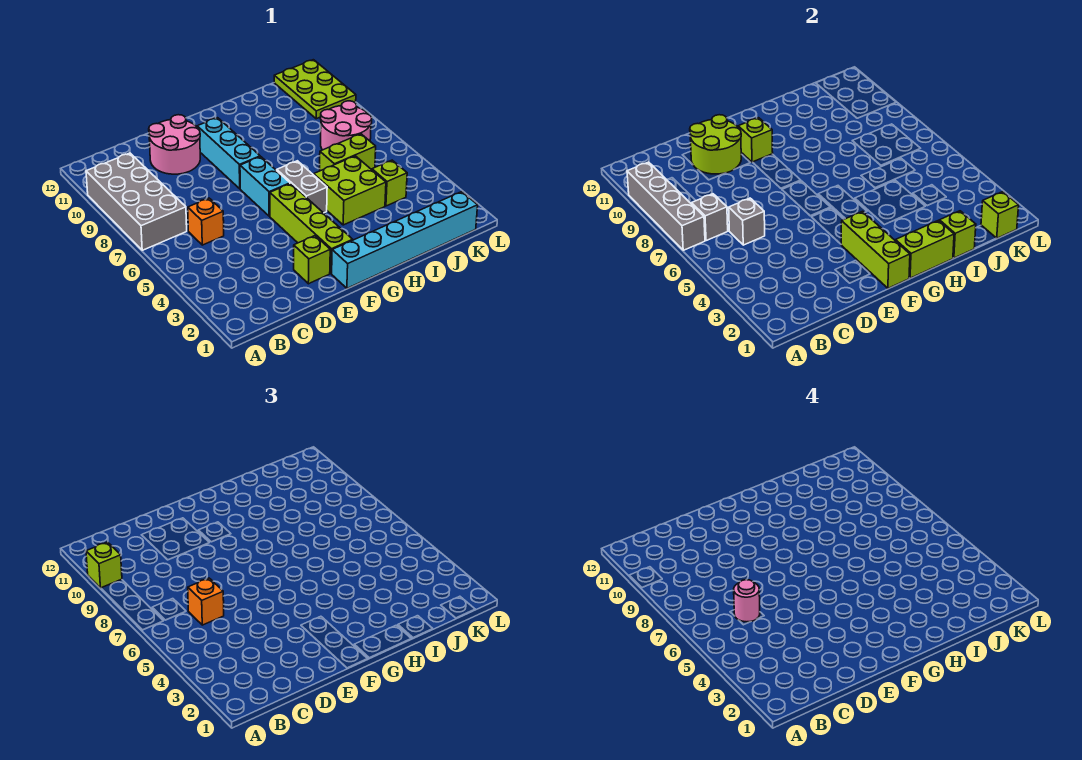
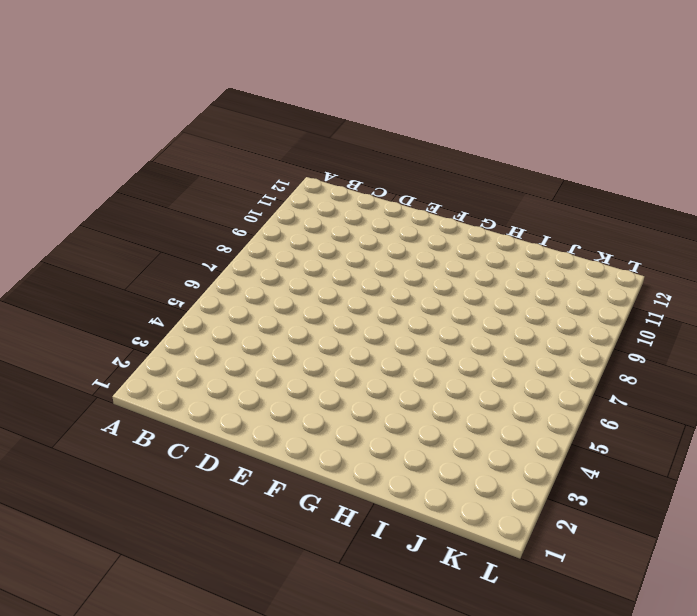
none -> grey brick A7:B10 level 1
none -> orange brick C6 level 1
none -> pink round brick D10:E11 level 1

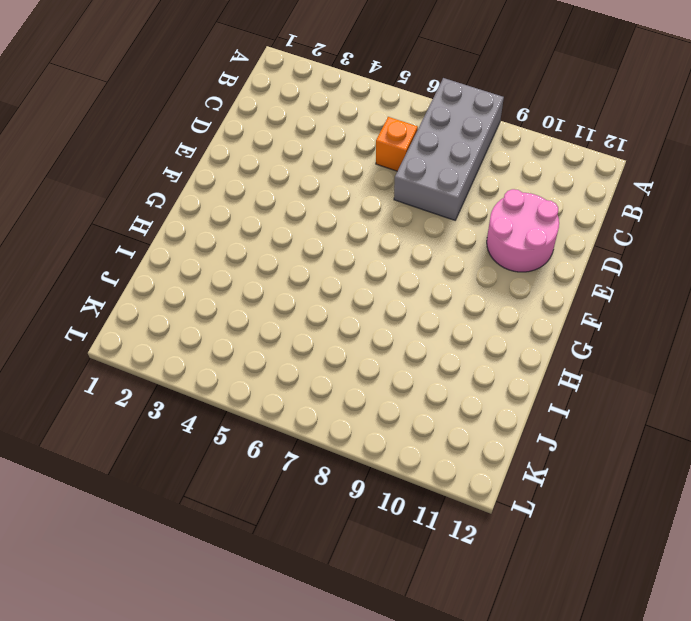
grey brick A7:D8 level 1 -> grey brick A7:B10 level 1
none -> lime brick E2 level 1
none -> cyan brick F1:K1 level 1
none -> lime brick F2:F5 level 1

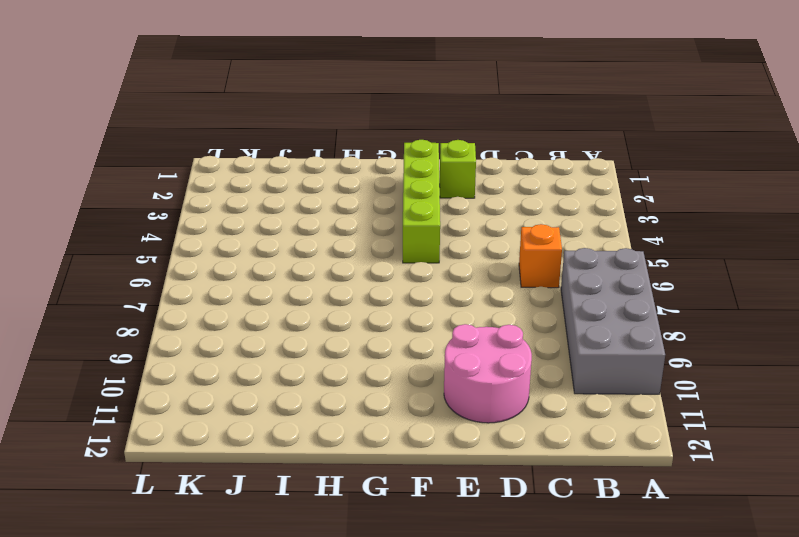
none -> cyan brick F1:K1 level 1
none -> cyan brick F6:F7 level 1
none -> cyan brick F8:F10 level 1

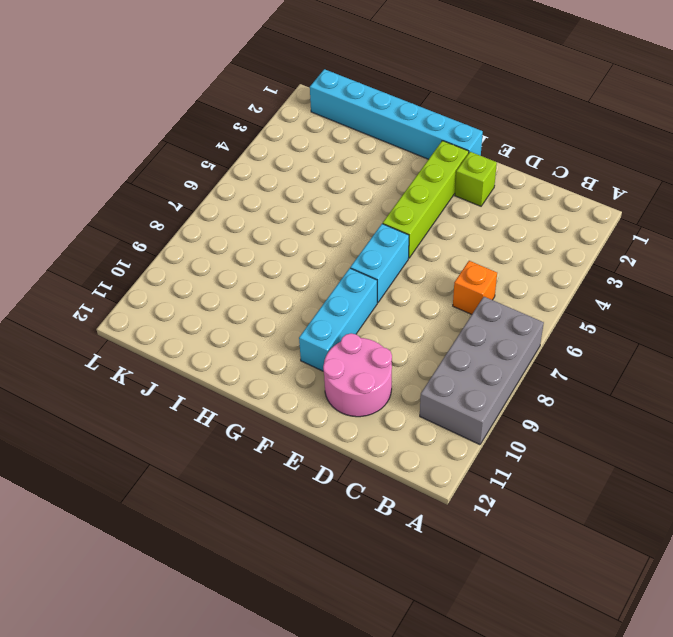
none -> grey brick G5:G6 level 1
none -> lime brick H4:I5 level 1
none -> lime brick I6:J6 level 1

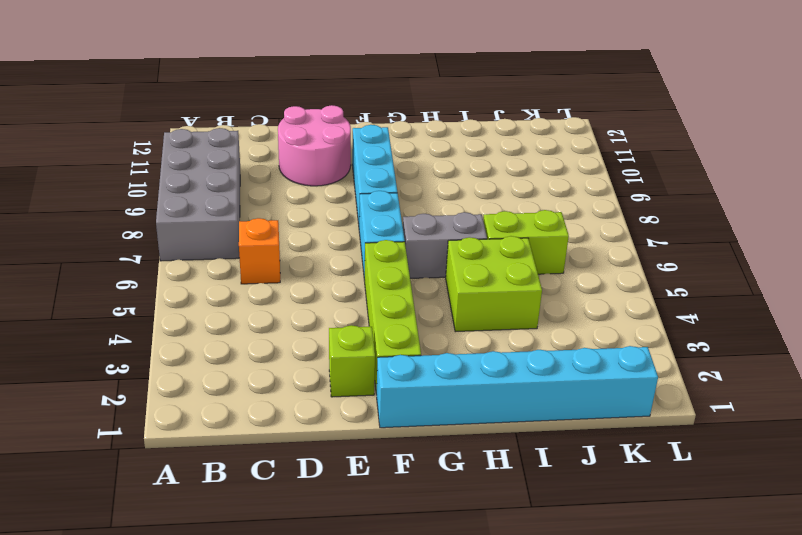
grey brick G6:H6 level 1 -> grey brick G5:G6 level 1
none -> lime brick J4 level 1
none -> pink round brick J7:K8 level 1
none -> lime plate K10:L12 level 1

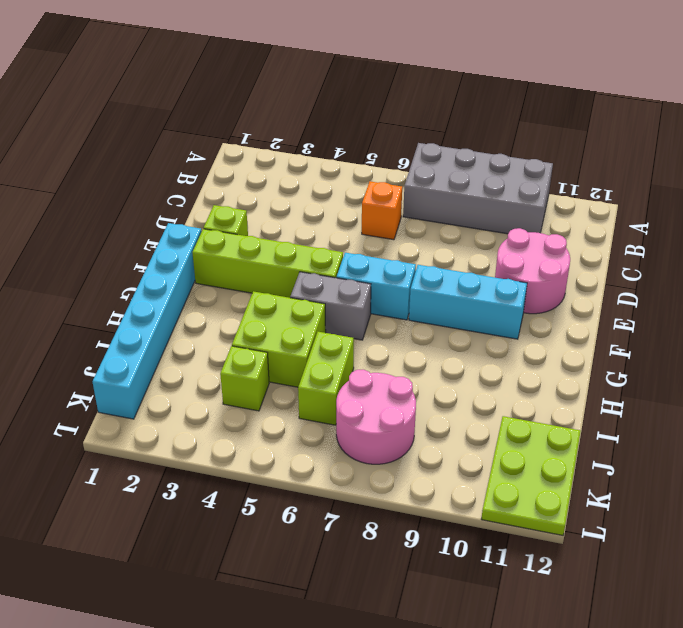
lime plate J11:L12 level 1 -> lime plate K10:L12 level 1
none -> grey brick A7:A10 level 2
none -> grey brick B7 level 2
none -> grey brick C6 level 2

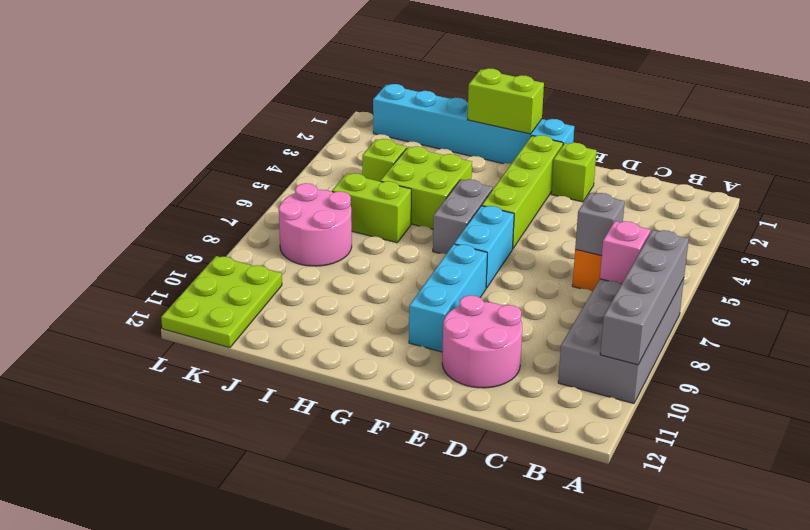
pink brick B7 level 2 -> grey brick B7 level 2
none -> lime round brick D10:E11 level 2
none -> lime brick F1:F3 level 2
none -> lime brick F10 level 2

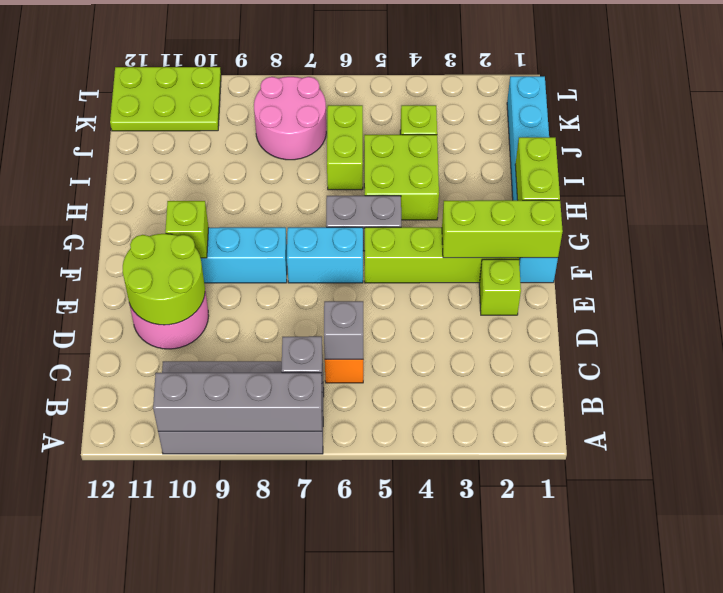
none -> lime brick I1 level 2
none -> lime brick K1 level 2
none -> lime brick A10 level 3

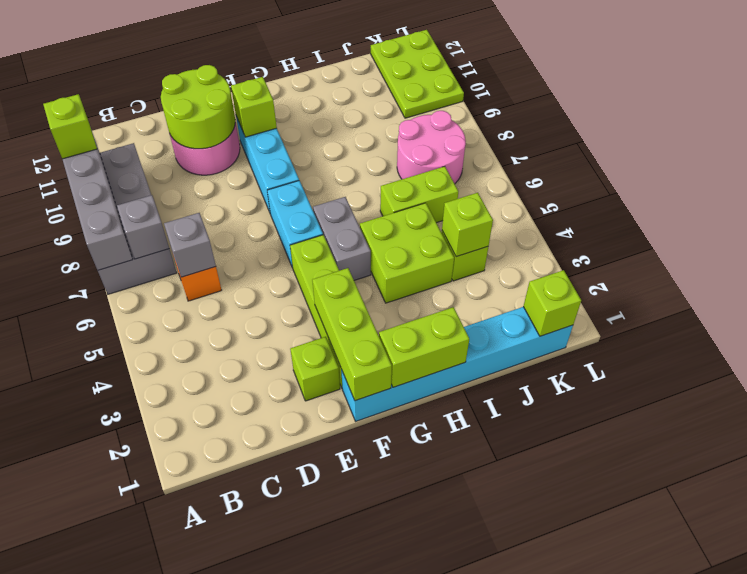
lime brick J4 level 2 -> lime brick I1 level 2
none -> orange brick C6 level 3
none -> pink round brick C6 level 4

